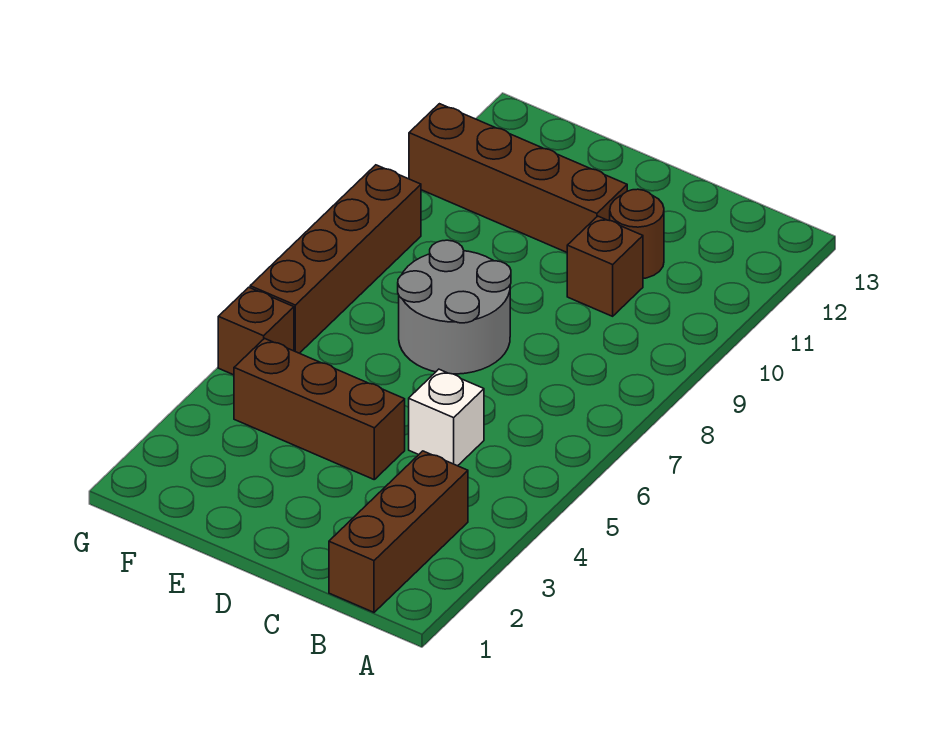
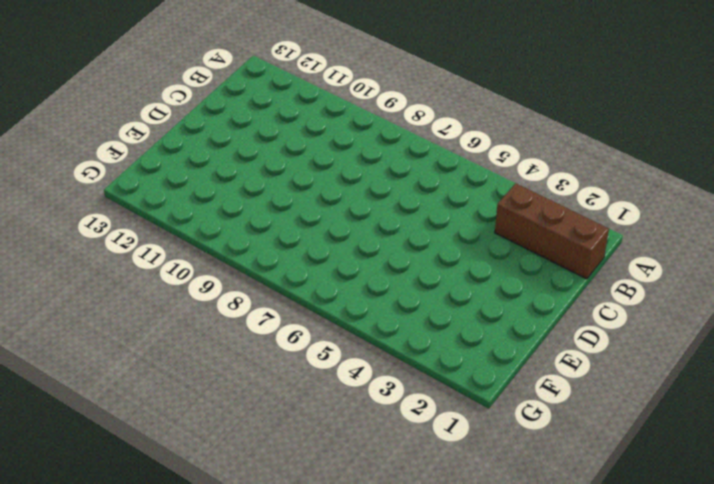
none -> white brick C5 level 1
none -> brown brick C10 level 1

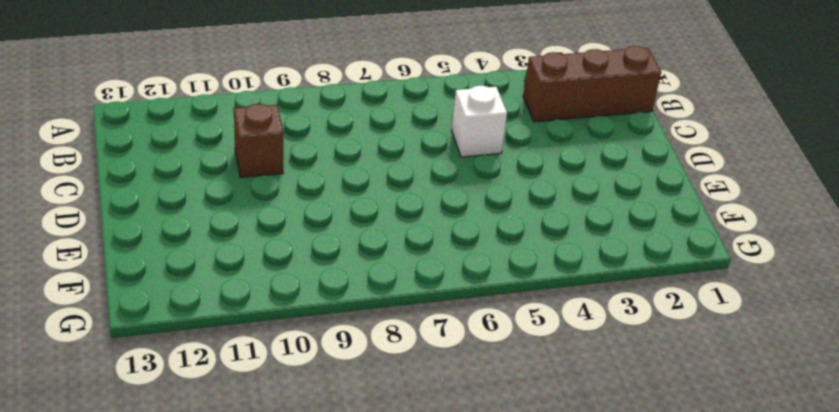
none -> brown round brick C11 level 1
none -> brown brick D4:F4 level 1

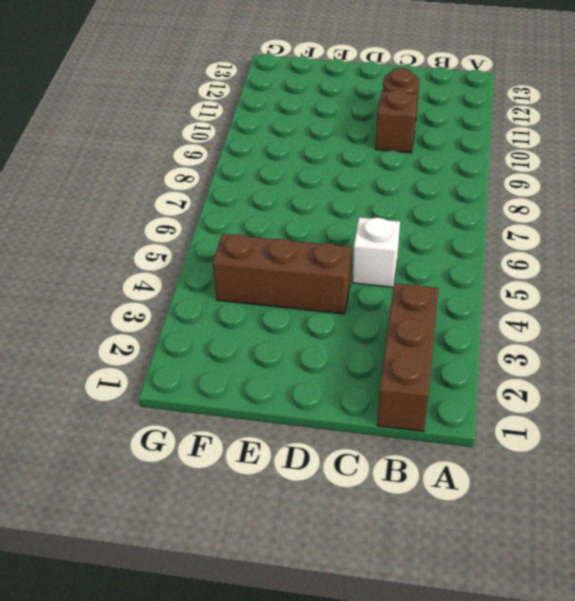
none -> grey round brick D7:E8 level 1
none -> brown brick D11:G11 level 1

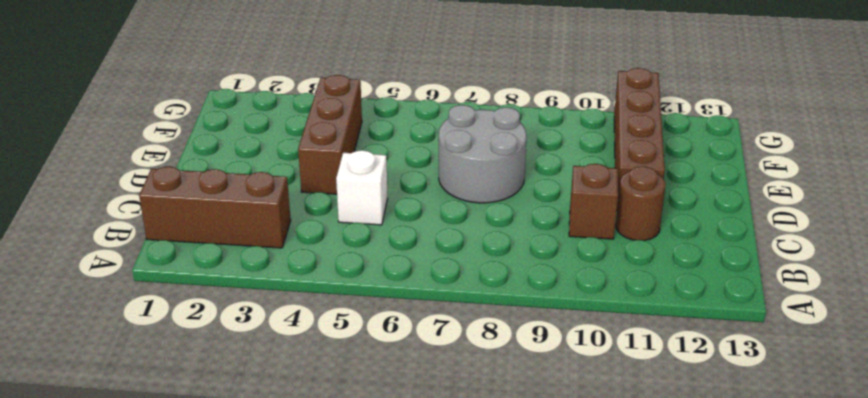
none -> brown brick G5 level 1
none -> brown brick G6:G9 level 1

